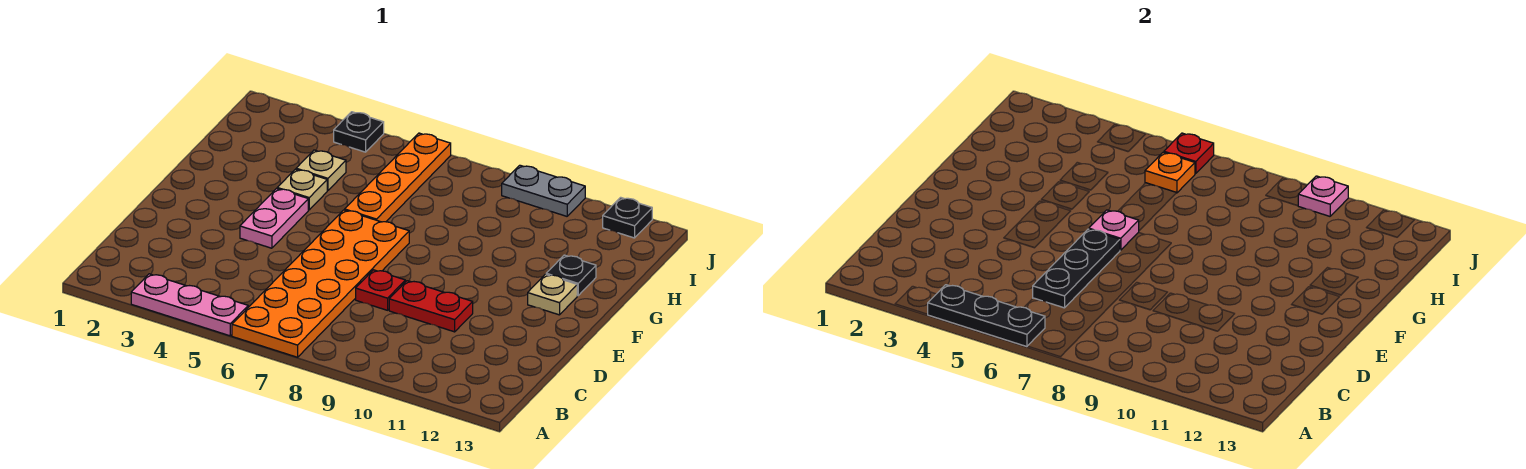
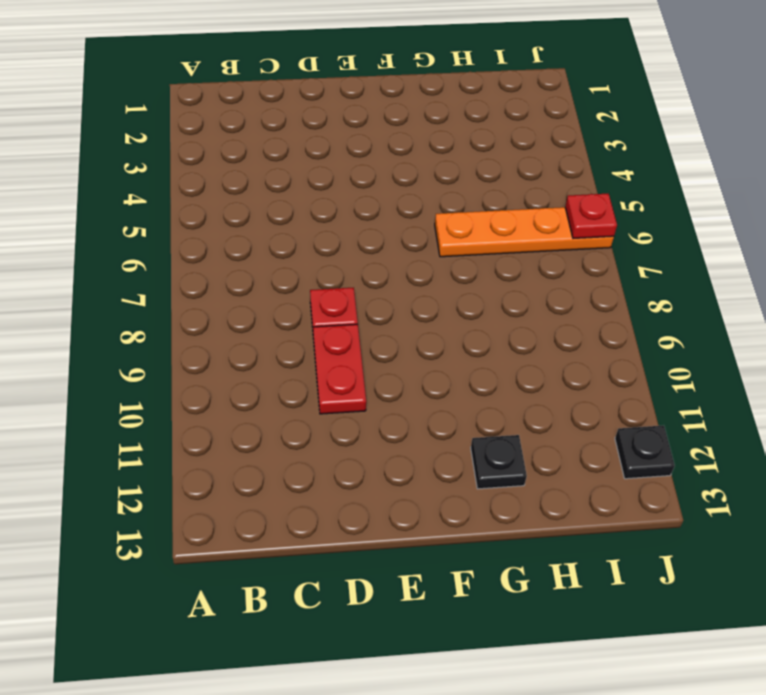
none -> pink plate A3:A5 level 1
none -> orange plate A6:F7 level 1
none -> pink plate E4:F4 level 1

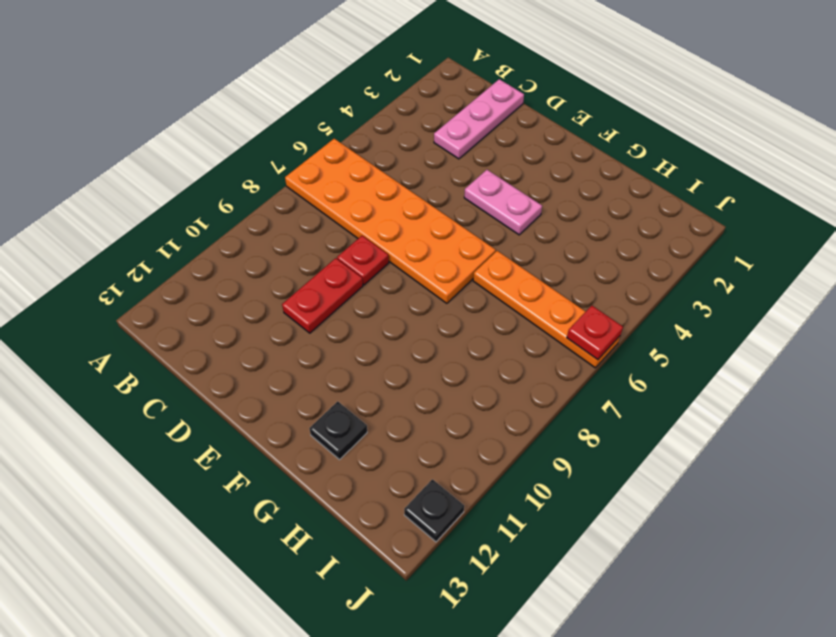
pink plate C1:C3 level 1 -> pink plate A3:A5 level 1
none -> tan plate F12 level 1
none -> tan plate G4 level 1
none -> tan plate H4 level 1

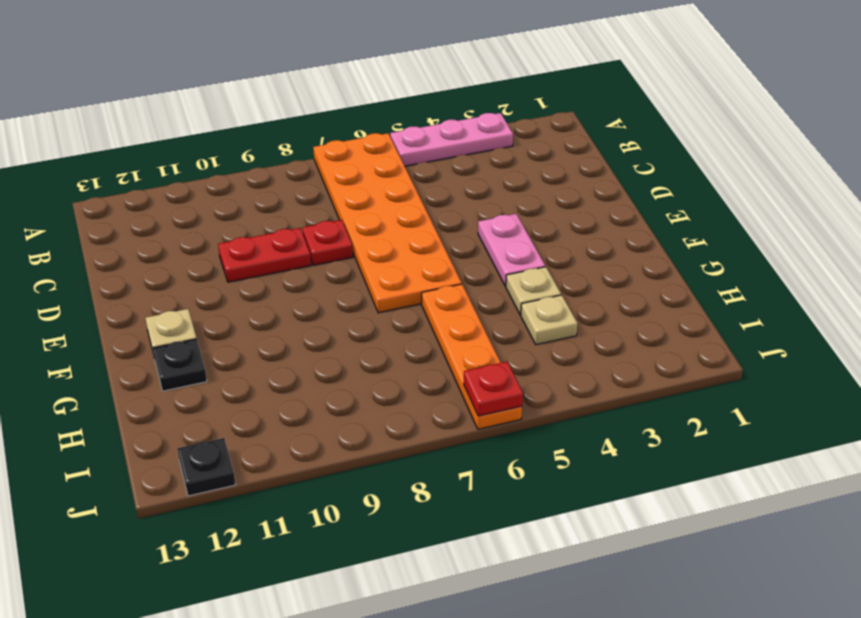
none -> black plate J4 level 1
none -> grey plate J9:J10 level 1
none -> black plate A4:A6 level 2

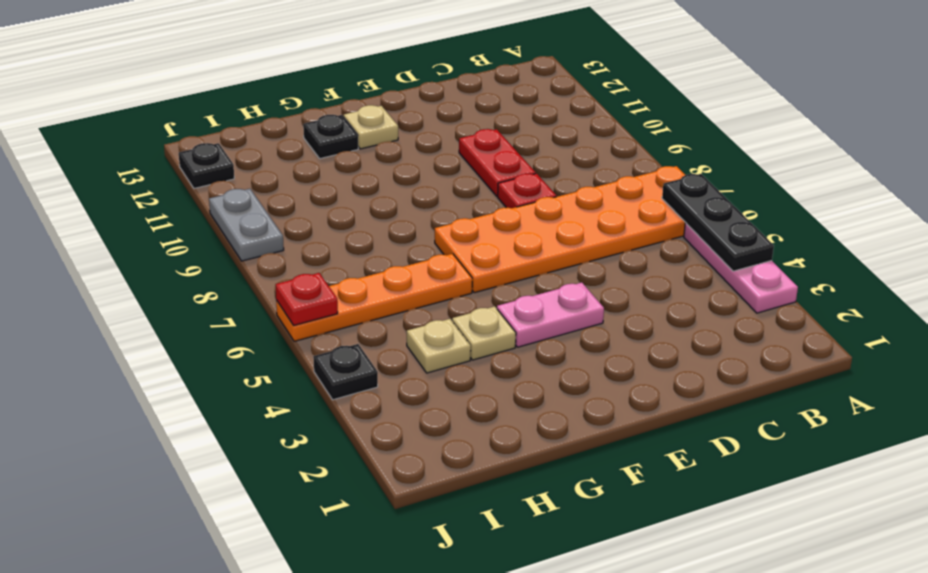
none -> black plate C6:E6 level 2
none -> pink plate F6 level 2
none -> orange plate I6 level 2

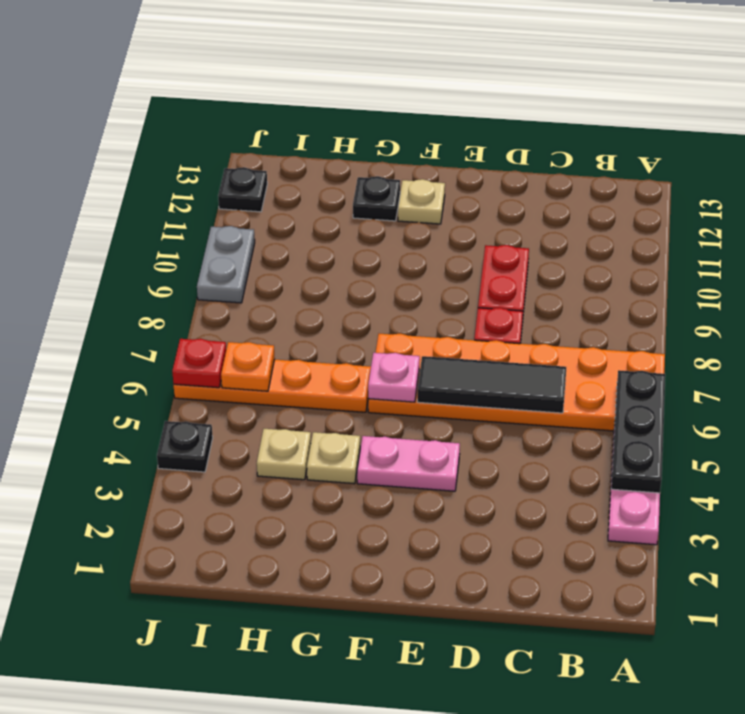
black tile C6:E6 level 2 -> black plate C6:E6 level 2
none -> pink plate J10 level 2

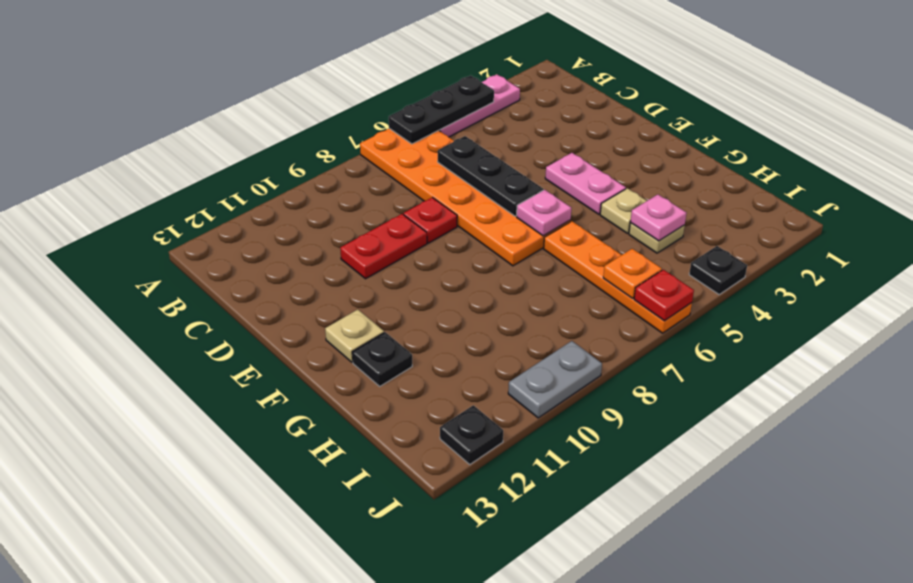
pink plate H4 level 2 -> pink plate J10 level 2

